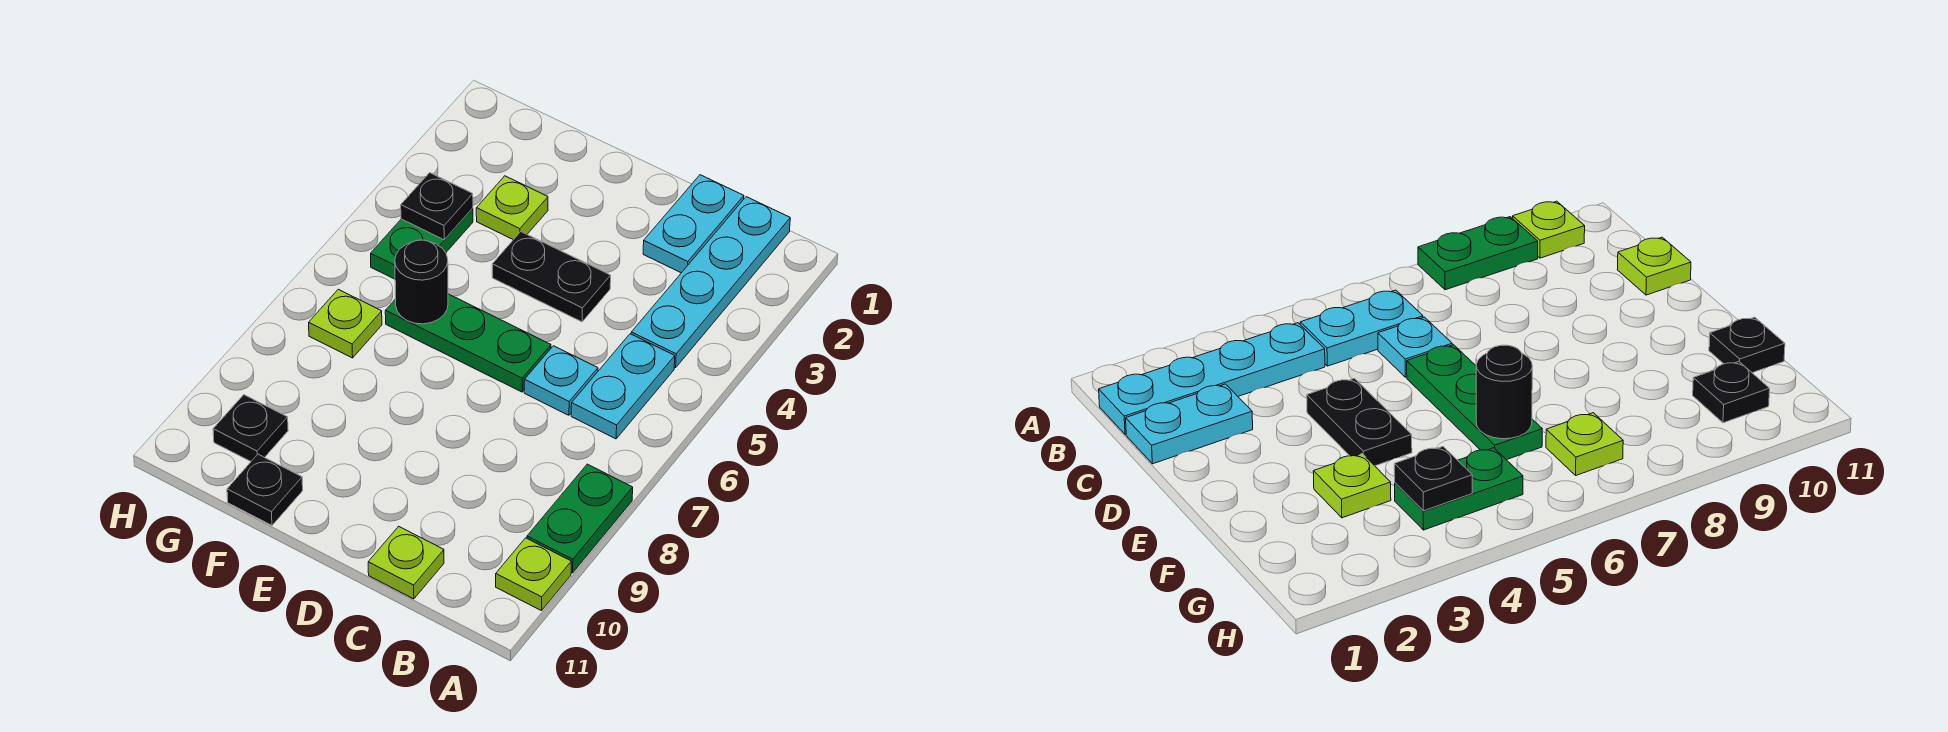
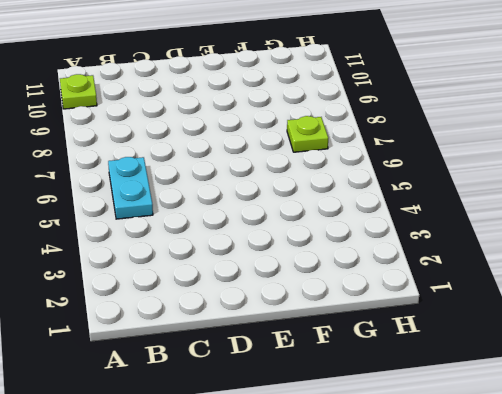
none -> green plate A8:A9 level 1
none -> cyan plate B1:B4 level 1
none -> cyan plate C1:C2 level 1

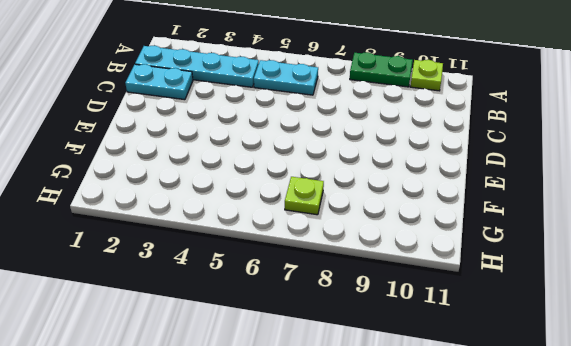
none -> cyan plate C6 level 1
none -> lime plate C11 level 1
none -> black plate D4:E4 level 1

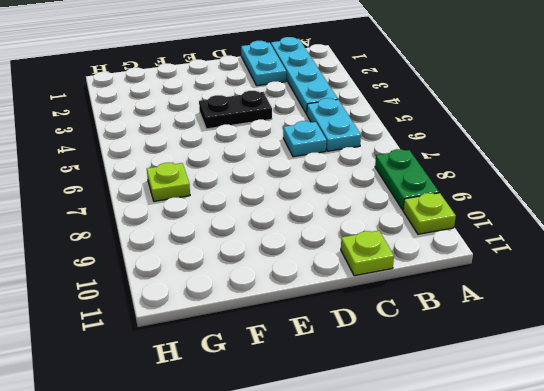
none -> green plate D6:F6 level 1
none -> lime plate F3 level 1
none -> black plate F11 level 1

